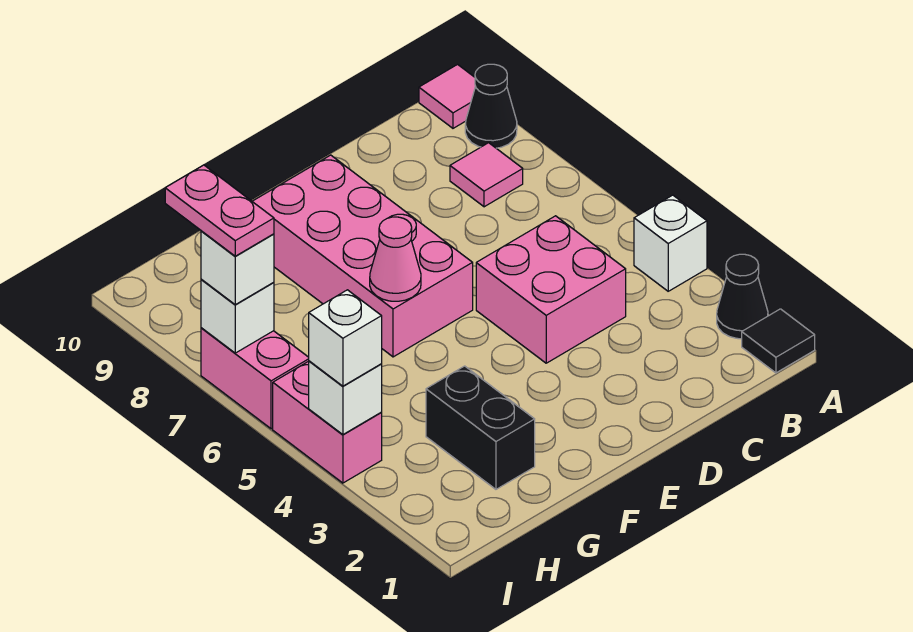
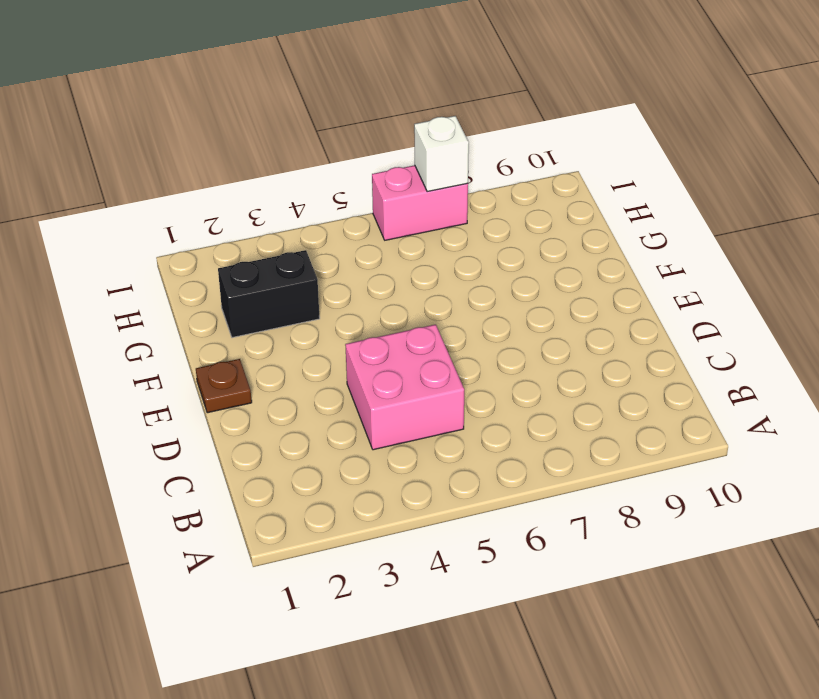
brown plate E1 level 1 -> none
none -> black tile A1 level 1
none -> black cone A2 level 1
none -> white brick A4 level 1

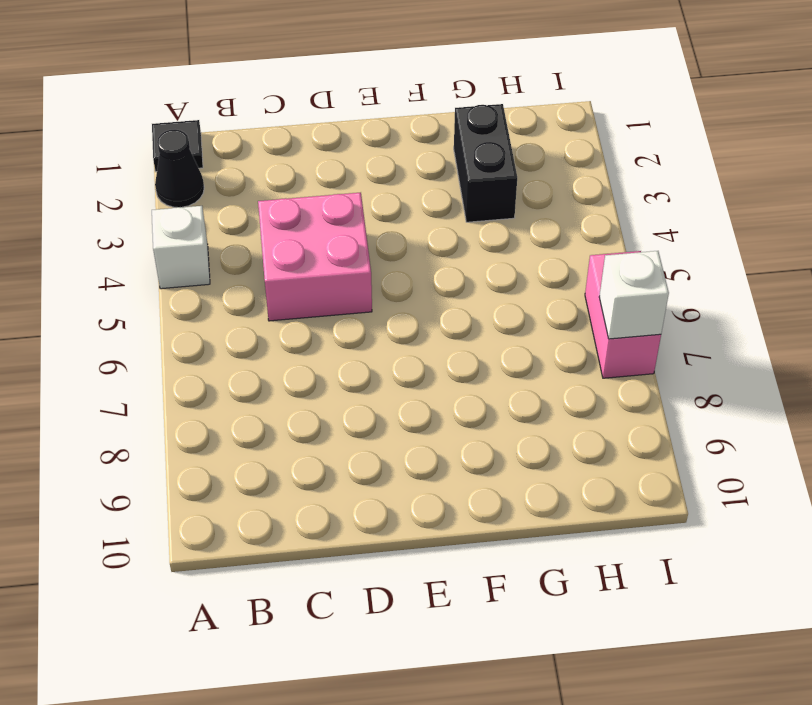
none -> black cone A9 level 1
none -> pink tile A10 level 1
none -> pink tile B8 level 1

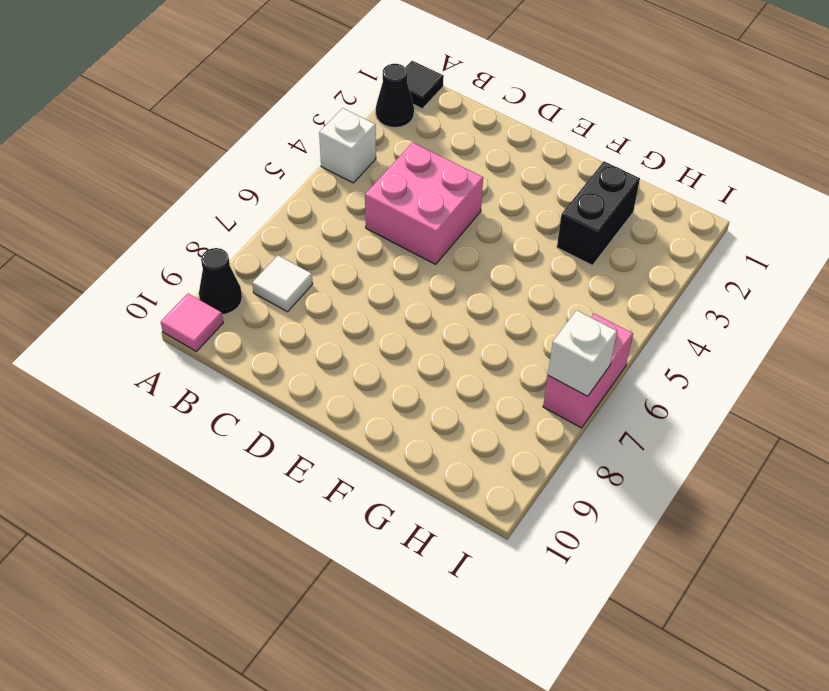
white tile B8 level 1 -> pink tile B8 level 1
none -> pink brick E6:F9 level 1
none -> pink brick I4:I5 level 1
none -> pink cone F6 level 2

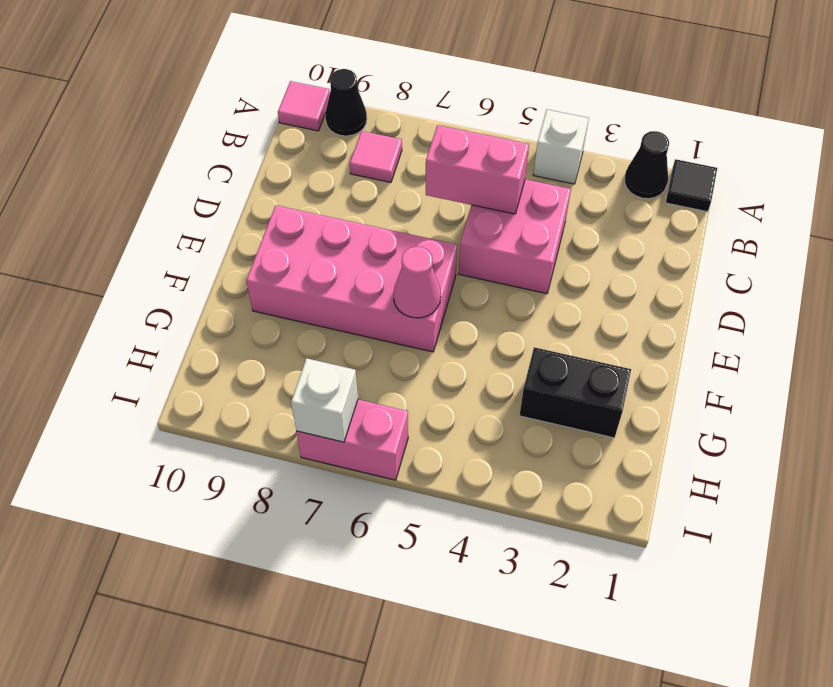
pink brick C5:C6 level 2 -> pink brick I4:I5 level 1
none -> white brick I4 level 2
none -> white brick I4 level 3
none -> white brick I7 level 3

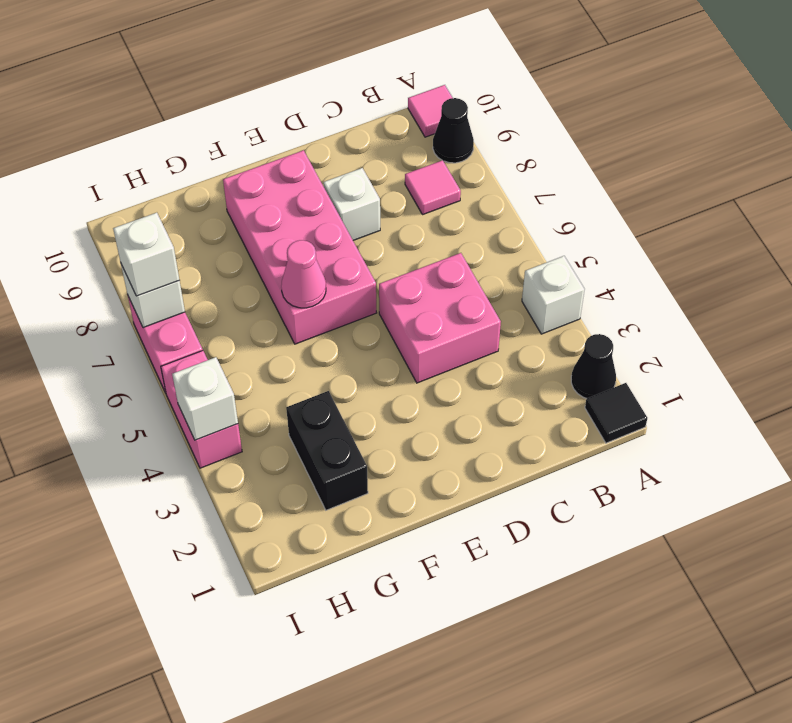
white brick D8 level 1 -> white brick I4 level 3
none -> pink plate I7:I8 level 4

